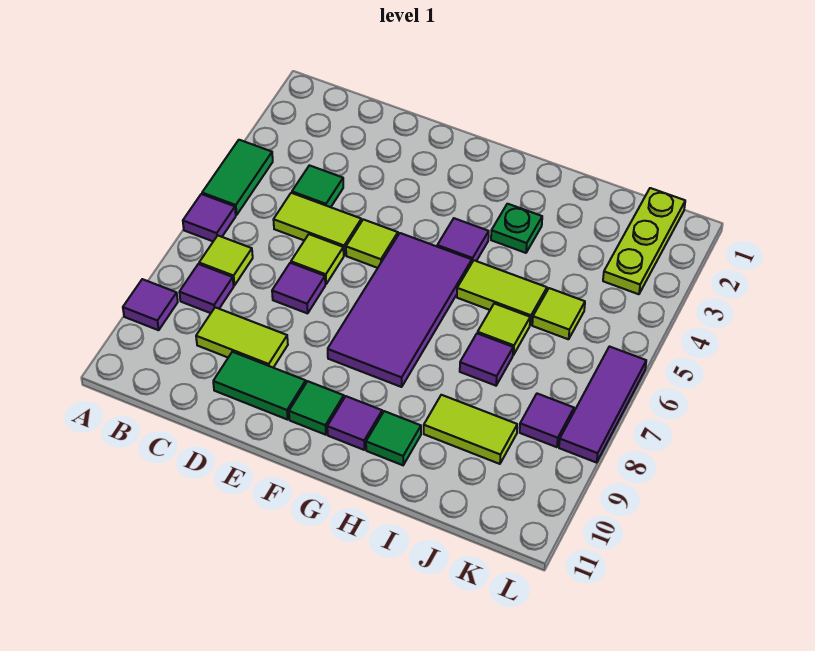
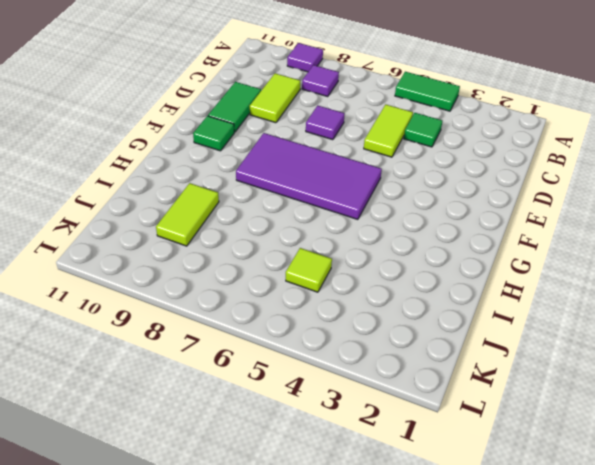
none -> purple tile A6 level 1
none -> lime tile B7 level 1
none -> lime tile D6 level 1

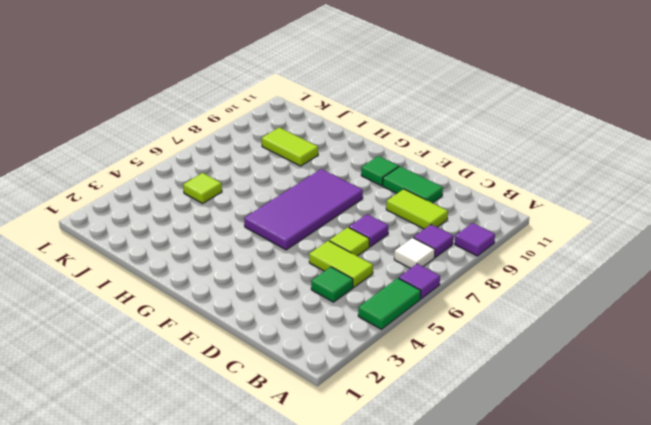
white tile B7 level 1 -> lime tile B7 level 1
none -> lime tile E5 level 1
none -> purple tile G4 level 1
none -> purple tile G10 level 1

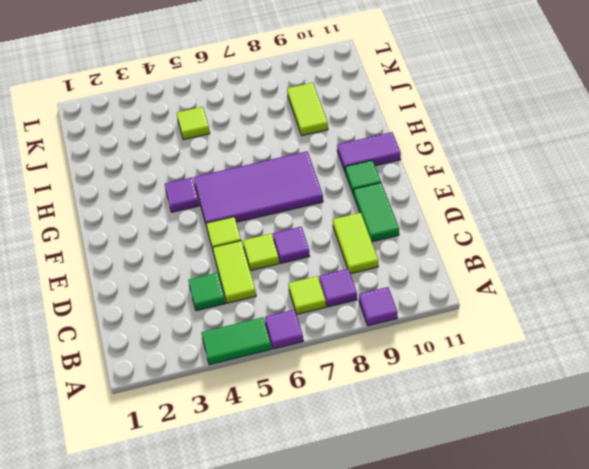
purple tile G10:G11 level 1 -> purple tile G10 level 1
none -> green plate H3 level 1
none -> lime tile H5:I5 level 1
none -> green tile H10 level 1

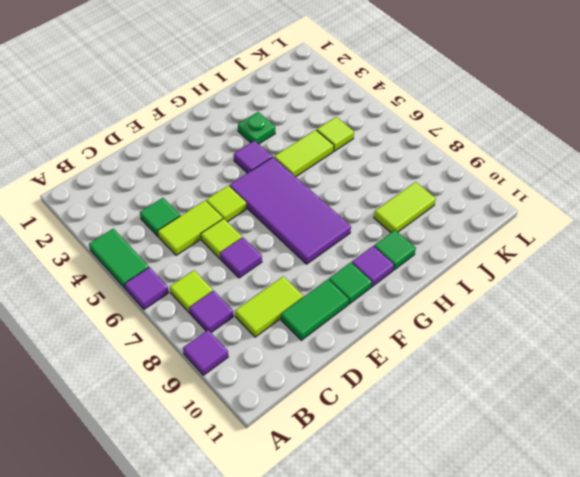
none -> lime tile I6 level 1
none -> purple tile I7 level 1
none -> lime plate K1:K3 level 1

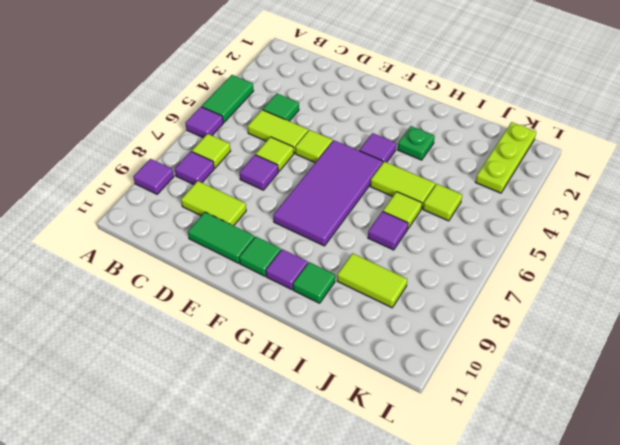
none -> purple tile K8 level 1
none -> purple tile L6:L8 level 1

